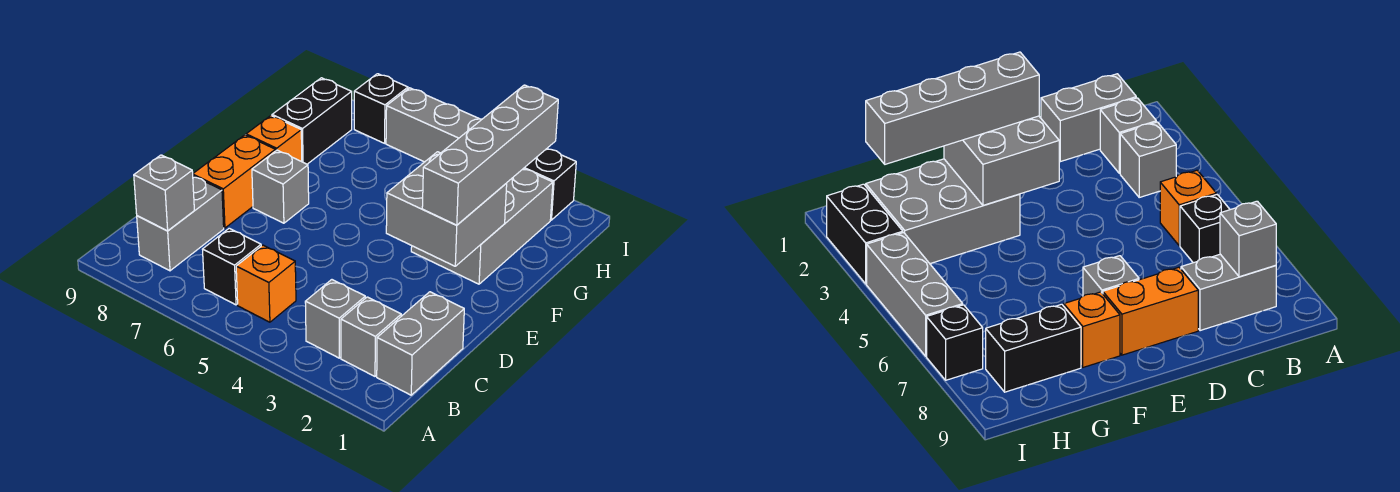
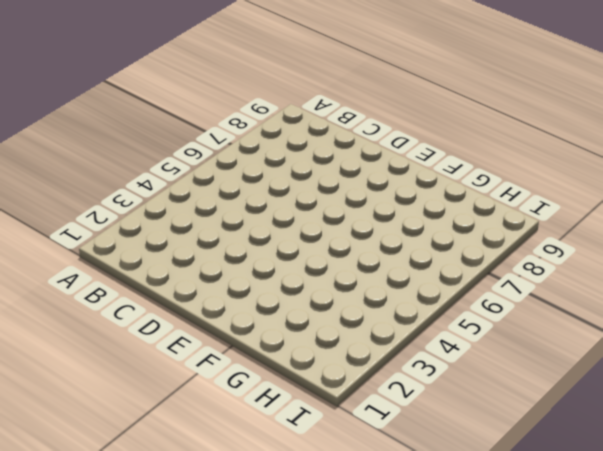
none -> grey brick B1:C1 level 1
none -> grey brick B2 level 1
none -> grey brick B3 level 1

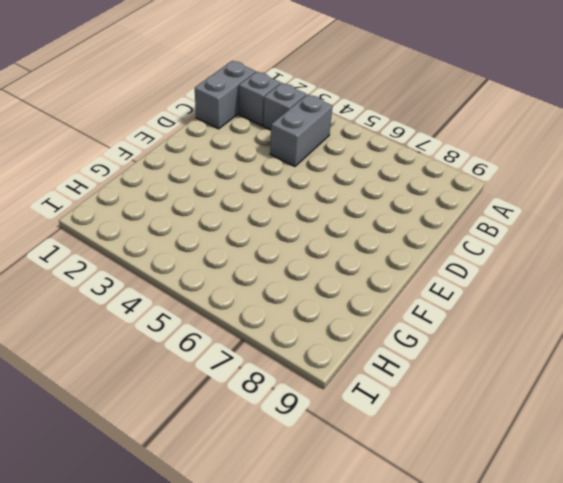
grey brick B4:C4 level 1 -> grey brick B8:C8 level 1
none -> orange brick B5 level 1
none -> black brick B6 level 1
none -> orange brick D8:E8 level 1

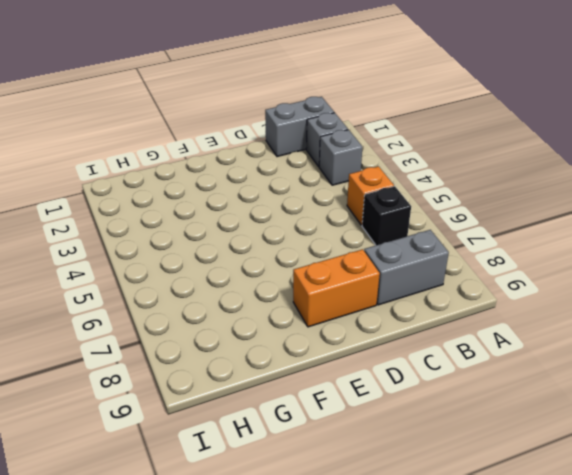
none -> grey brick E7 level 1
none -> grey brick F2:H3 level 1
none -> orange brick F8 level 1

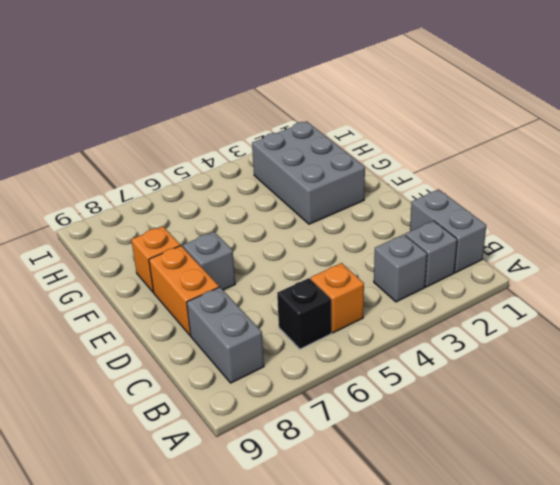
none -> black brick G8:H8 level 1
none -> black brick I2:I3 level 1
none -> grey brick I4:I6 level 1

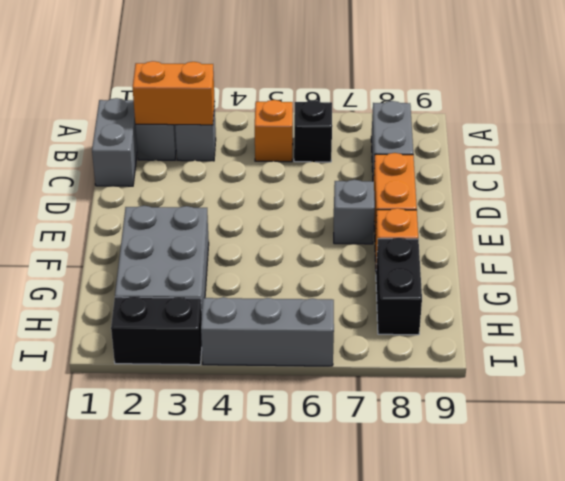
orange brick B2:B3 level 2 -> none
none -> black brick I7 level 1
none -> grey brick B8 level 2
none -> grey brick E2:F3 level 2

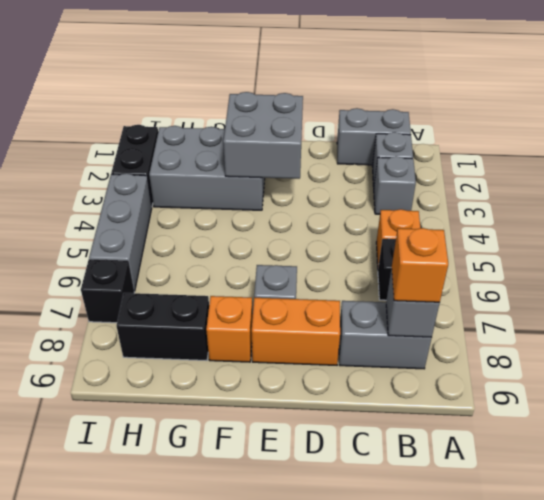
orange brick B8 level 3 -> none
none -> grey brick E2:H2 level 3

